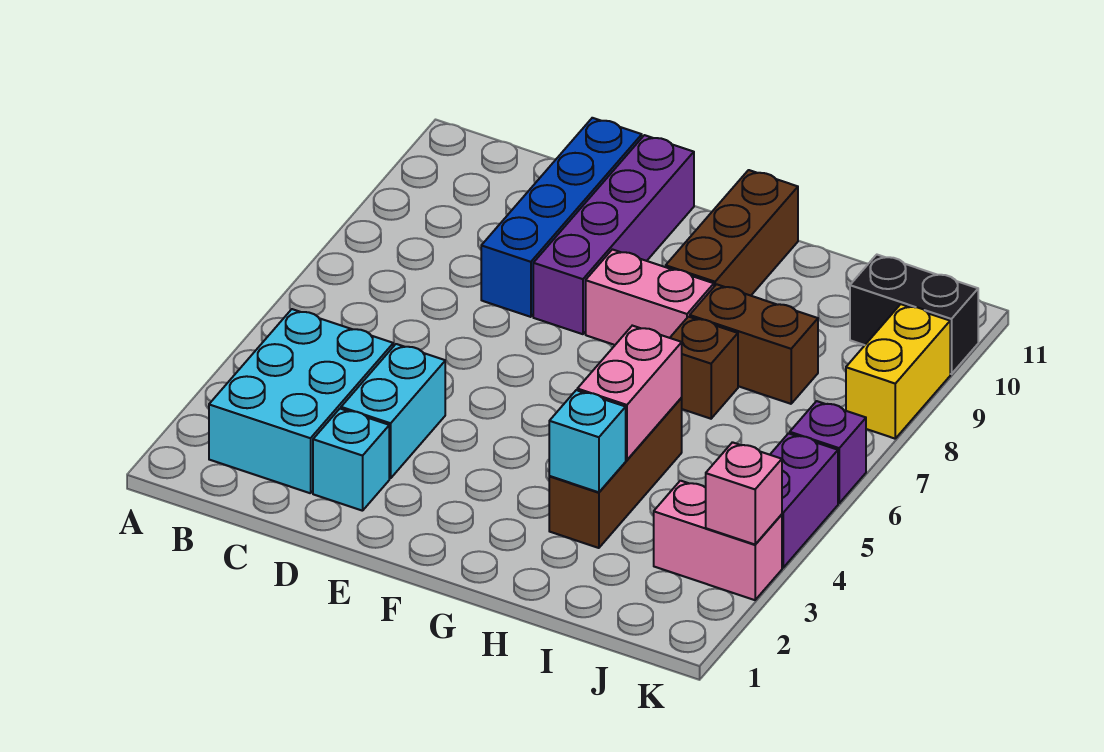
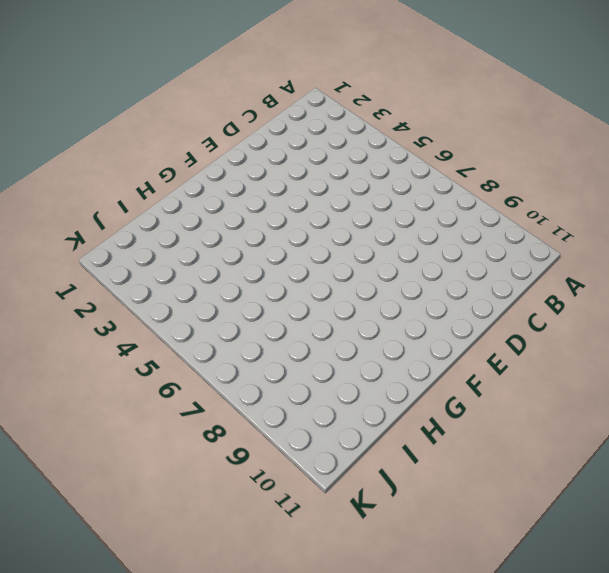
none -> cyan brick B2:C4 level 1
none -> cyan brick D2 level 1
none -> cyan brick D3:D4 level 1

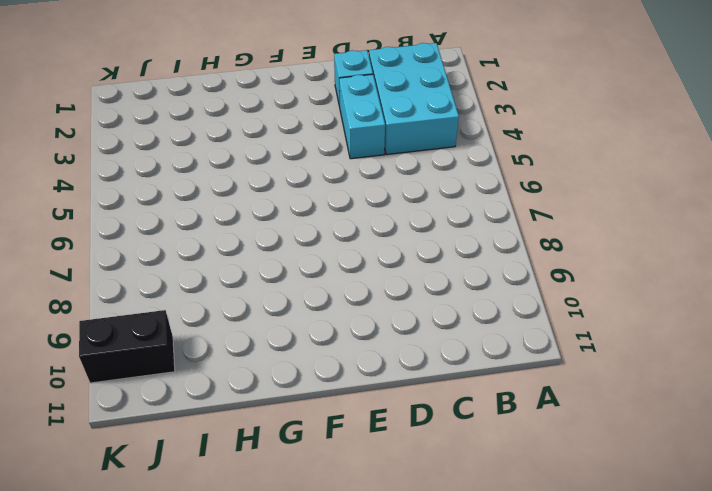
none -> blue brick D8:D11 level 1
none -> purple brick E8:E11 level 1
none -> pink brick F8:G8 level 1

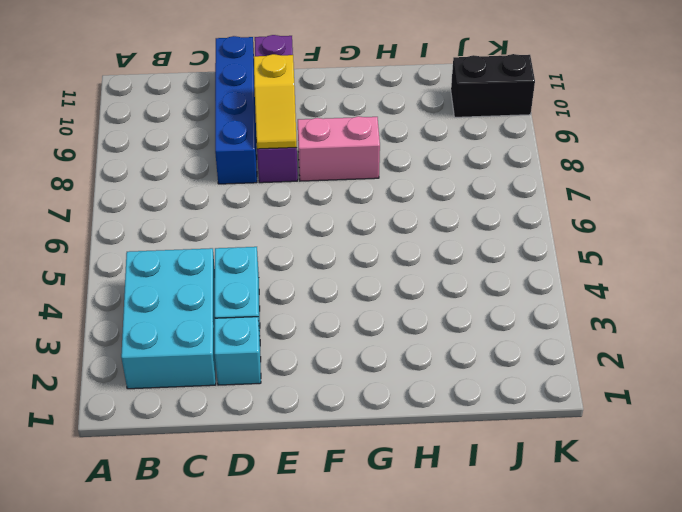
yellow slope E8:E9 level 2 top 9 -> none
none -> brown brick G9:G11 level 1
none -> brown brick H3:H5 level 1
none -> brown brick H7 level 1

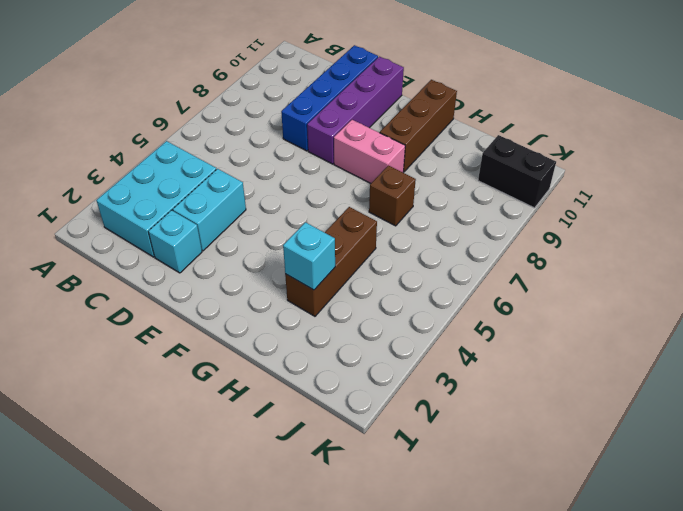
none -> brown brick H8:I8 level 1
none -> pink brick J3:K3 level 1
none -> purple brick K4:K5 level 1

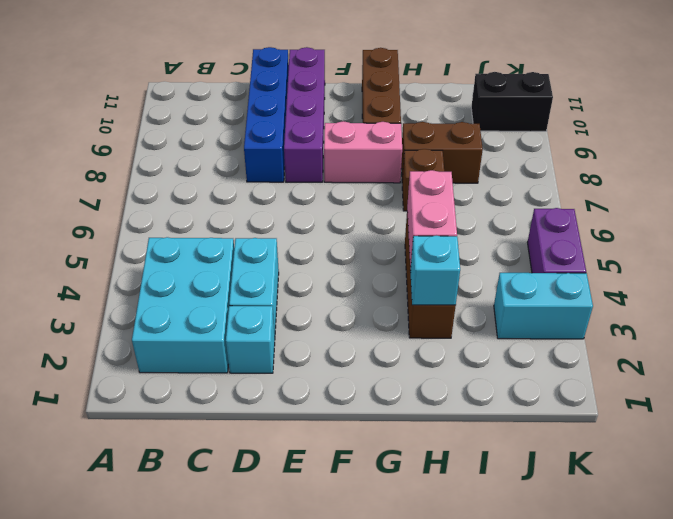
cyan brick J3:K3 level 1 -> pink brick J3:K3 level 1
none -> purple brick K6 level 1
none -> yellow brick K8:K9 level 1
none -> pink brick K3 level 2

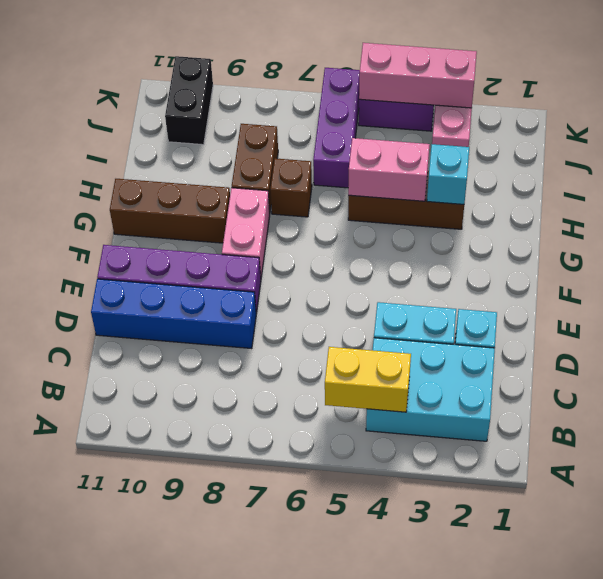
yellow brick B4:B5 level 2 -> yellow brick K8:K9 level 1
purple brick I6:K6 level 1 -> purple brick K6 level 1
pink brick K3:K5 level 2 -> pink brick K3 level 2

